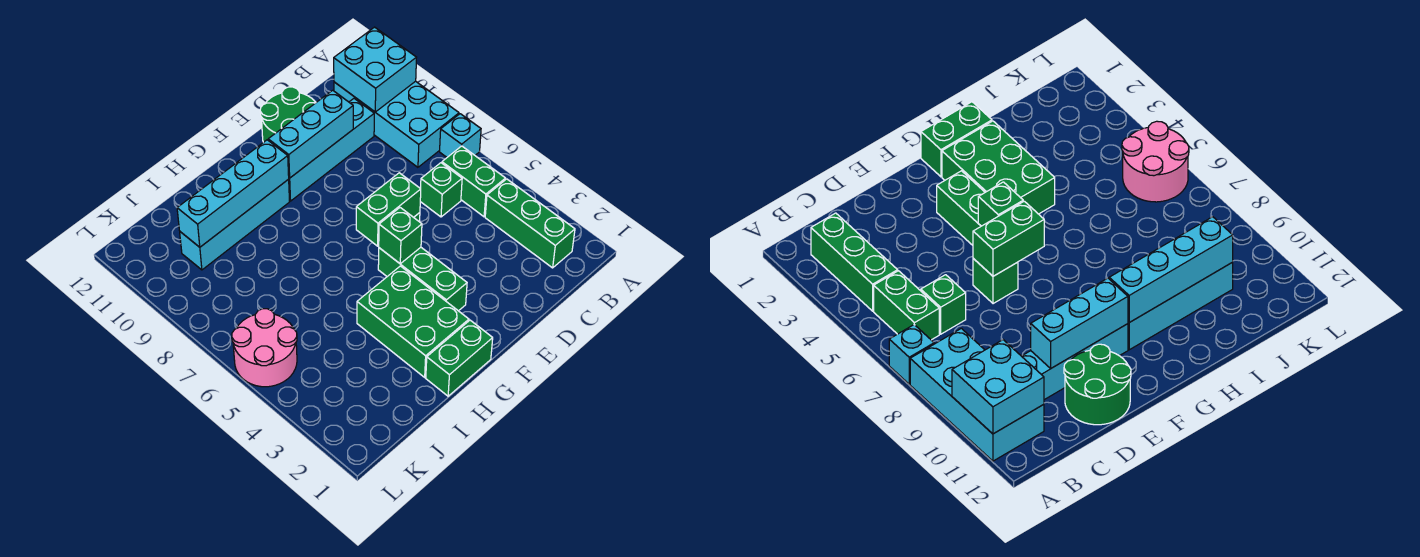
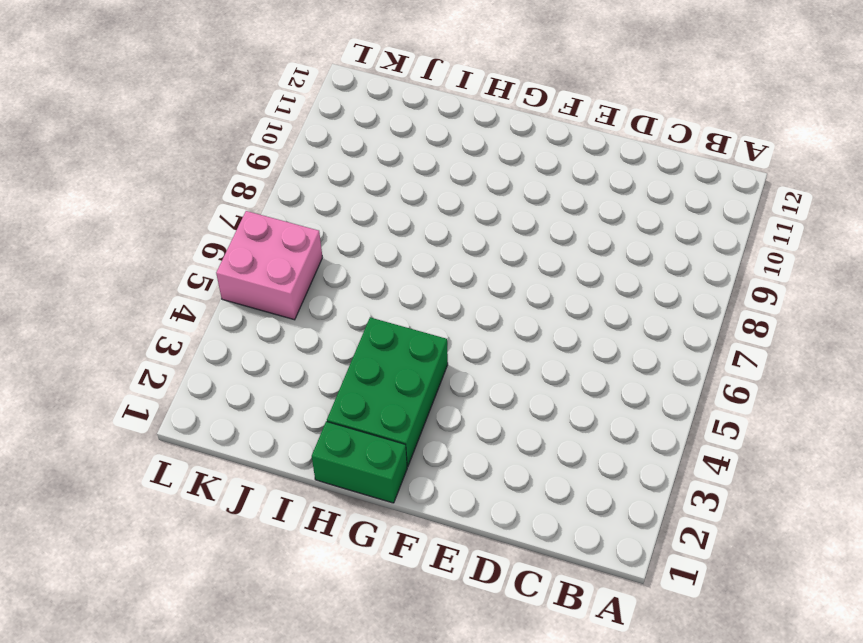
pink brick K5:L6 level 1 -> pink round brick K5:L6 level 1
none -> cyan brick A7 level 1
none -> cyan brick A8:B11 level 1
none -> green brick B2:B4 level 1

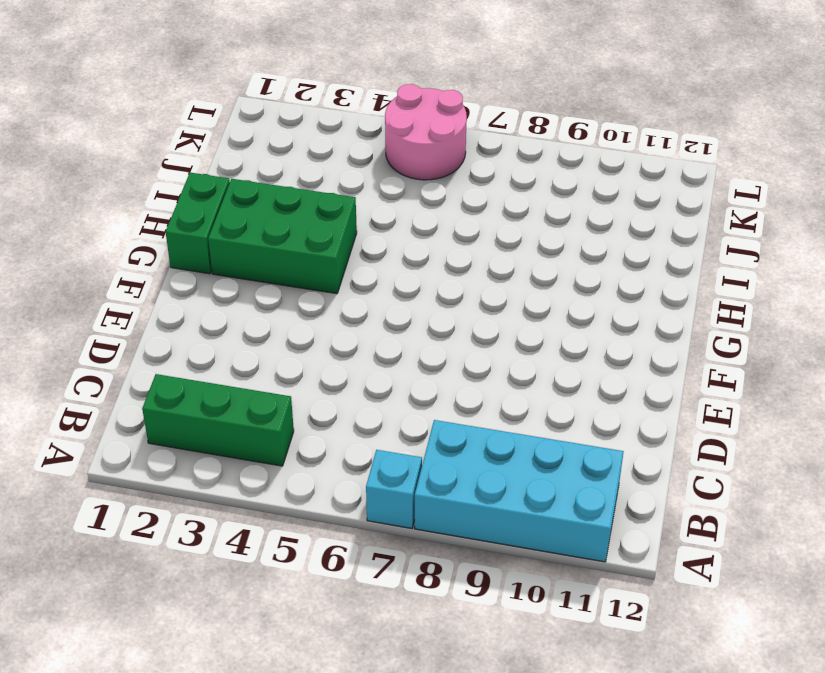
none -> green brick B5:B6 level 1
none -> green brick C6 level 1
none -> cyan brick C10:F10 level 1

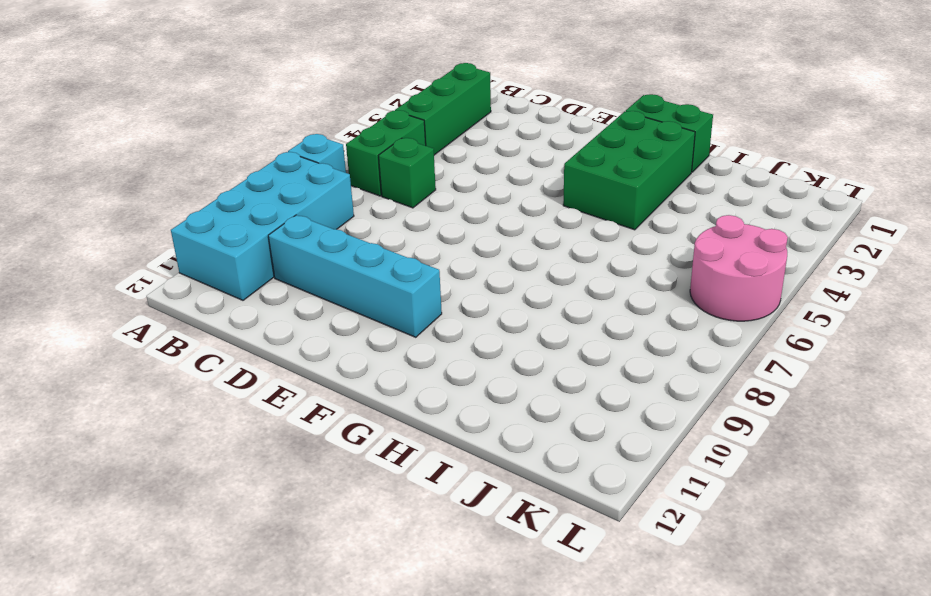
none -> green round brick D11:E12 level 1
none -> green brick E6 level 1
none -> green brick F3:F5 level 1

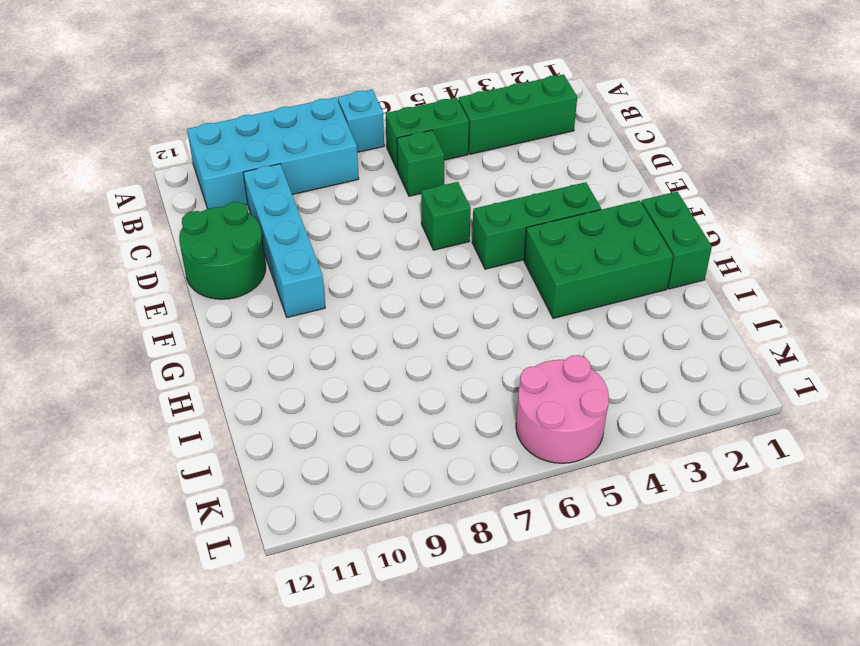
none -> cyan brick G10:J10 level 1
none -> cyan brick A10:B11 level 2
none -> cyan brick D10:F10 level 2

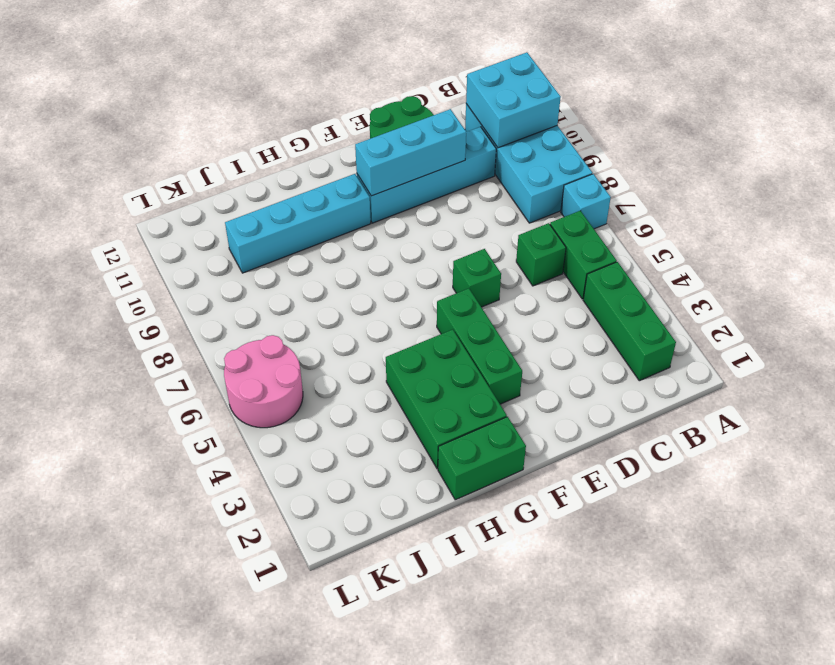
none -> green brick E6:F6 level 2
none -> green brick F5 level 2
none -> cyan brick G10:J10 level 2

